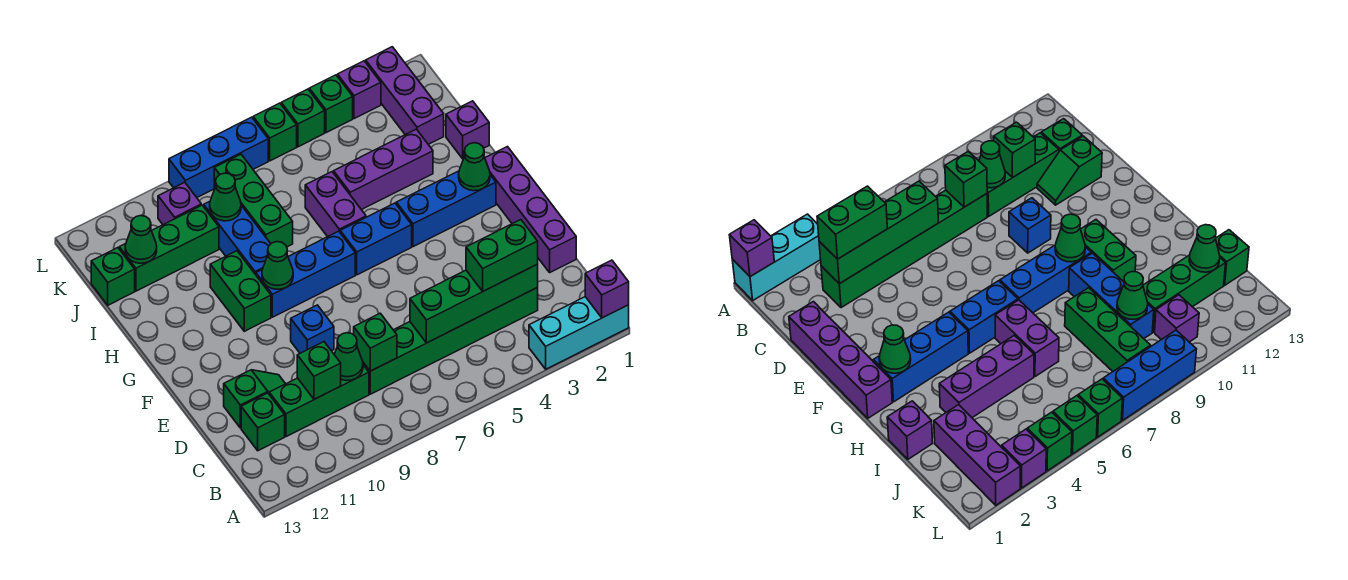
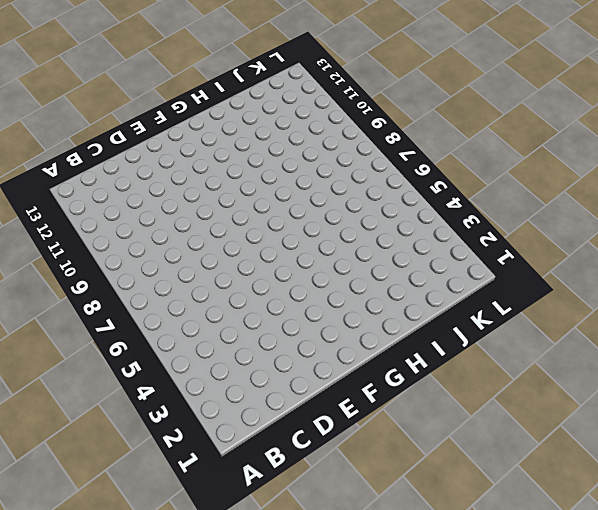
none -> cyan brick A1:A3 level 1
none -> green brick C3:C8 level 1
none -> green brick C9:C11 level 1
none -> green brick C12 level 1

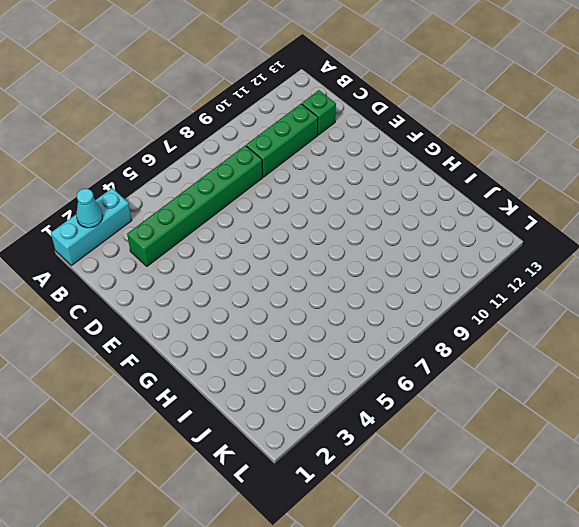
cyan cone A2 level 2 -> none
none -> purple brick D1:G1 level 1
none -> green slope D11:D12 level 1 top 12
none -> blue brick E9 level 1
none -> blue brick G2:G4 level 1

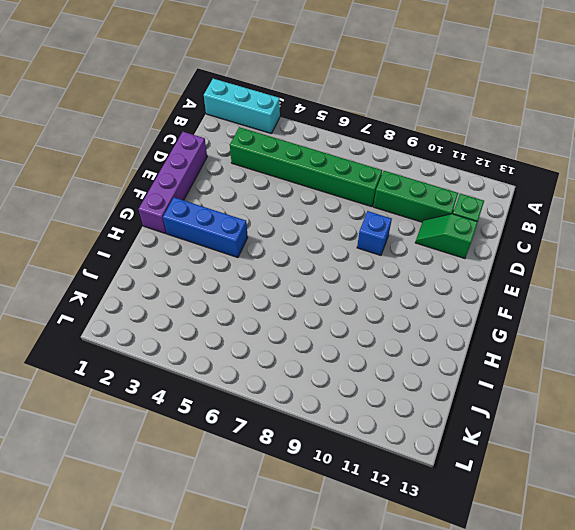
none -> blue brick G5:G6 level 1
none -> blue brick G7:G9 level 1
none -> green brick G10:H10 level 1
none -> purple brick H6:I6 level 1

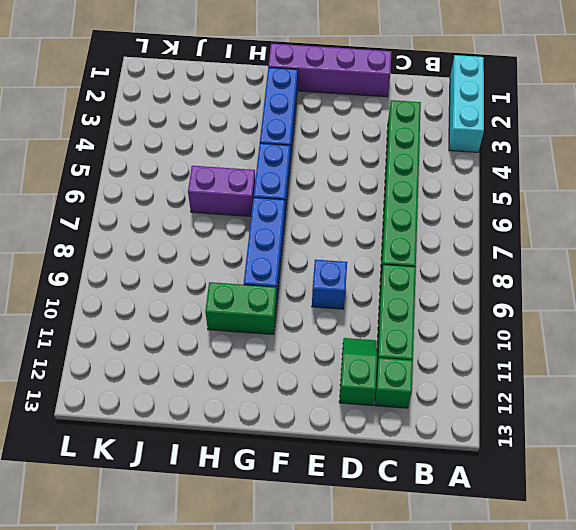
none -> blue brick H9:J9 level 1
none -> purple brick I1 level 1
none -> purple brick I3:I5 level 1
none -> green brick I8:K8 level 1

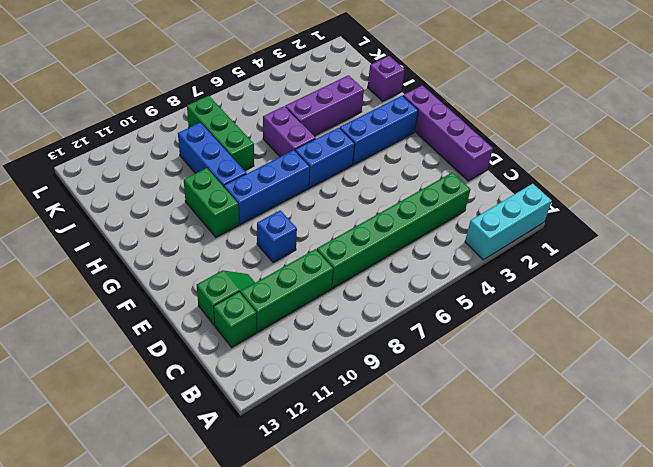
none -> purple brick J2:L2 level 1
none -> green brick J10:J12 level 1
none -> green brick J13 level 1
none -> purple brick K10 level 1

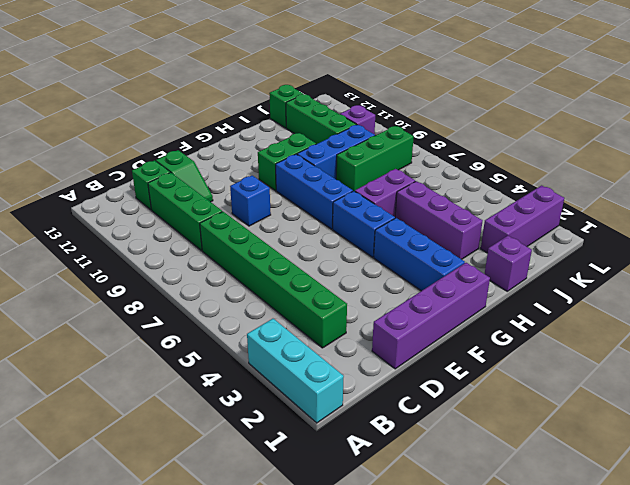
none -> purple brick L3 level 1
none -> green brick L4 level 1
none -> green brick L5 level 1
none -> green brick L6 level 1

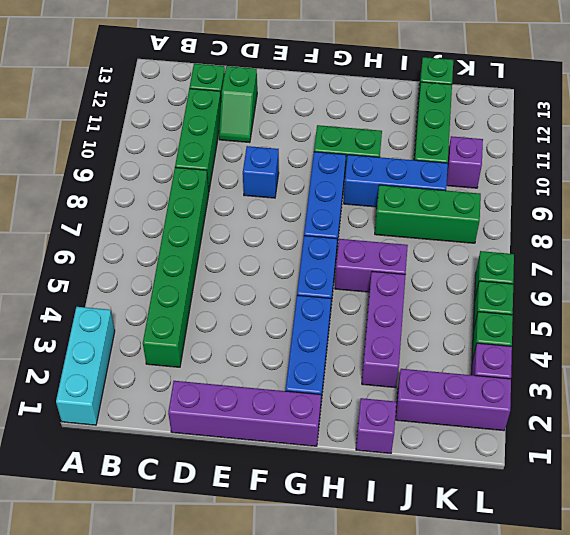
none -> blue brick L7:L9 level 1
none -> purple brick A1 level 2
none -> green brick C3:C6 level 2
none -> green brick C8 level 2

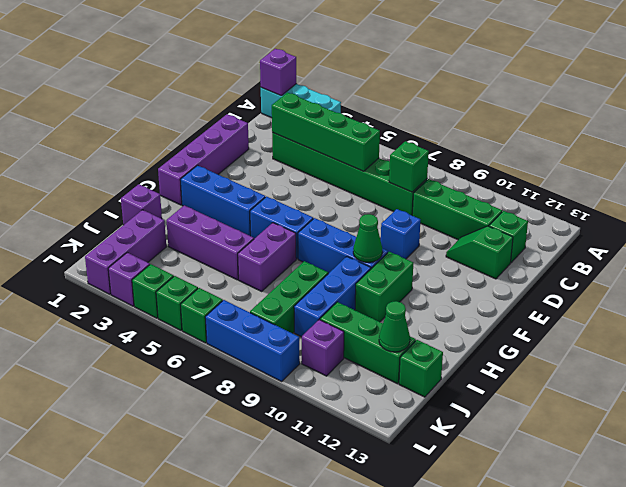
none -> green cone C9 level 2
none -> green brick C10 level 2
none -> green cone G2 level 2
none -> green cone J9 level 2

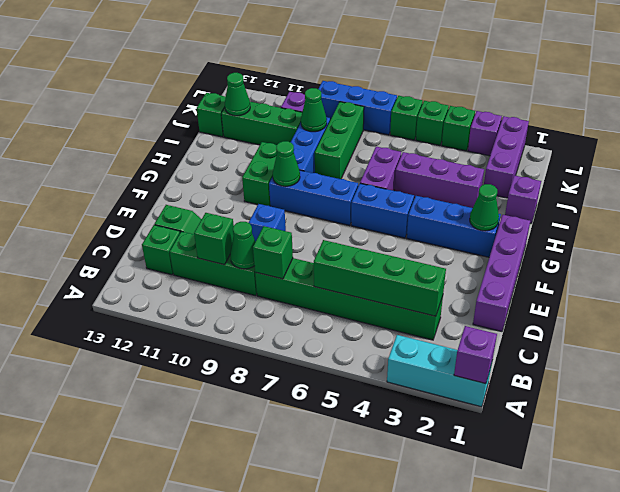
none -> green brick C3:C4 level 3

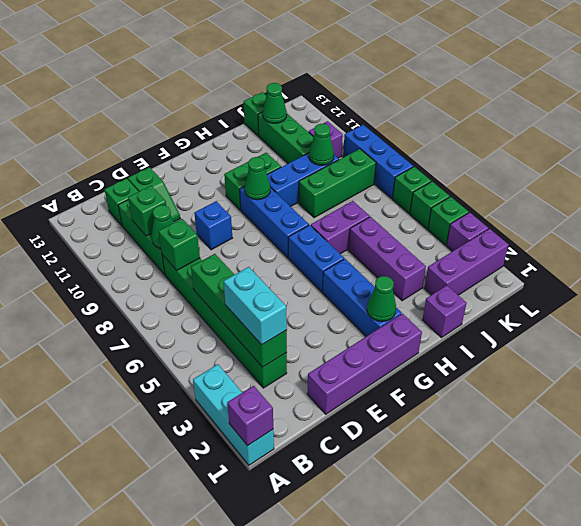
cyan brick C3:C4 level 3 -> green brick C3:C4 level 3

